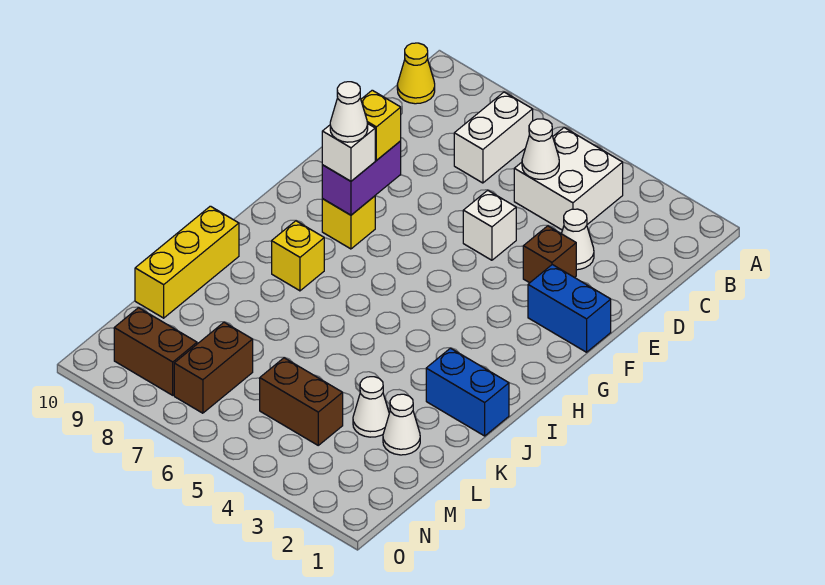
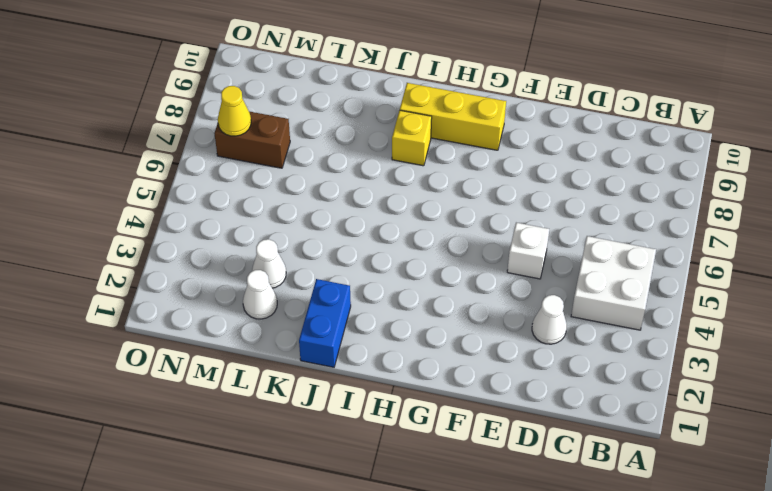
yellow brick G9:I9 level 1 -> yellow brick J10:L10 level 1
yellow cone N7 level 2 -> yellow cone B10 level 1
none -> white brick B7:C7 level 1
none -> brown brick E3 level 1
none -> blue brick F1:F2 level 1

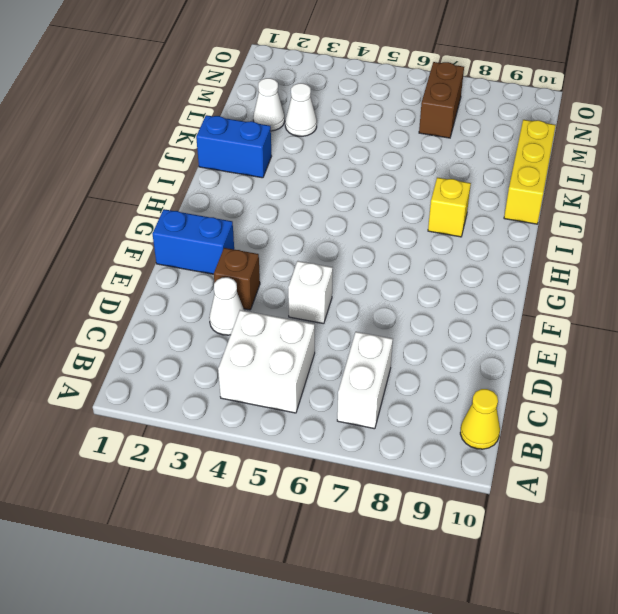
none -> yellow brick G8 level 1
none -> brown brick M4:M5 level 1
none -> brown brick N8:N9 level 1

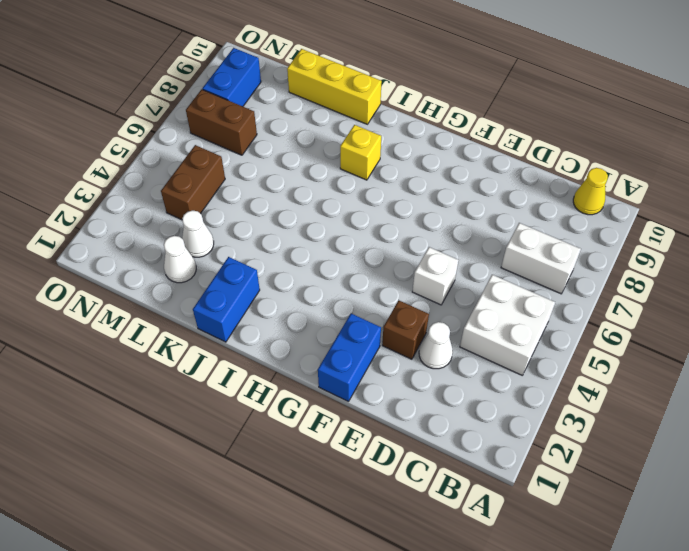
blue brick N8:N9 level 1 -> brown brick N8:N9 level 1
none -> yellow brick G8 level 1
none -> white cone C5 level 2
none -> purple brick F8:G8 level 2

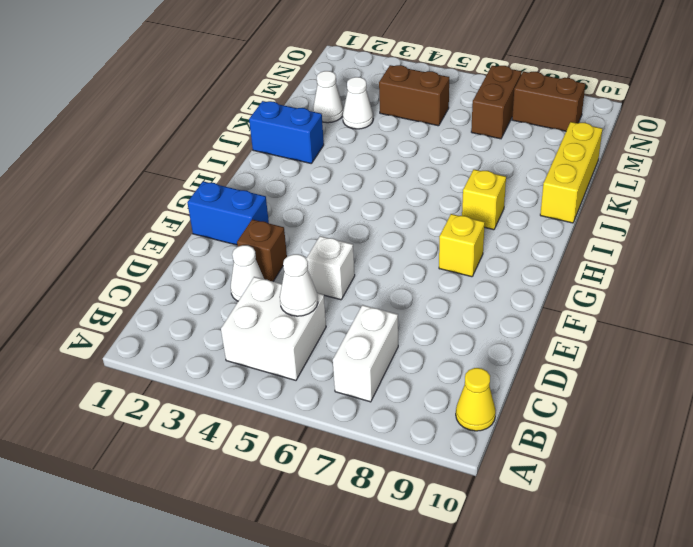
none -> purple brick F8:G8 level 2
none -> yellow brick F8 level 3
none -> white brick G8 level 3

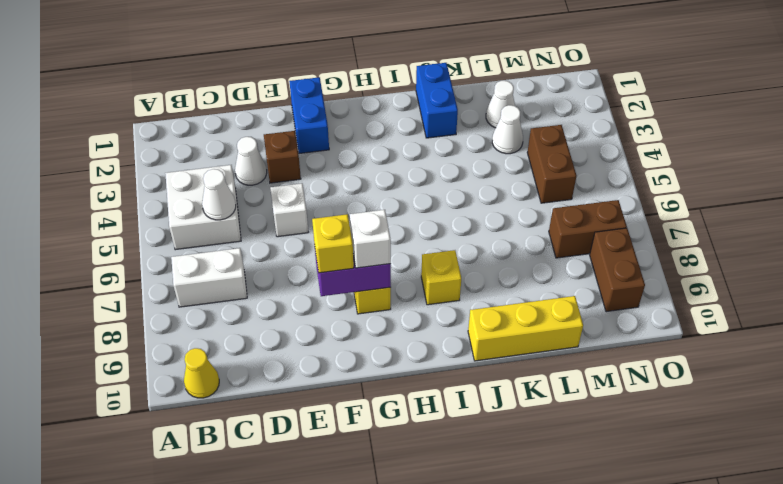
none -> white cone G8 level 4

